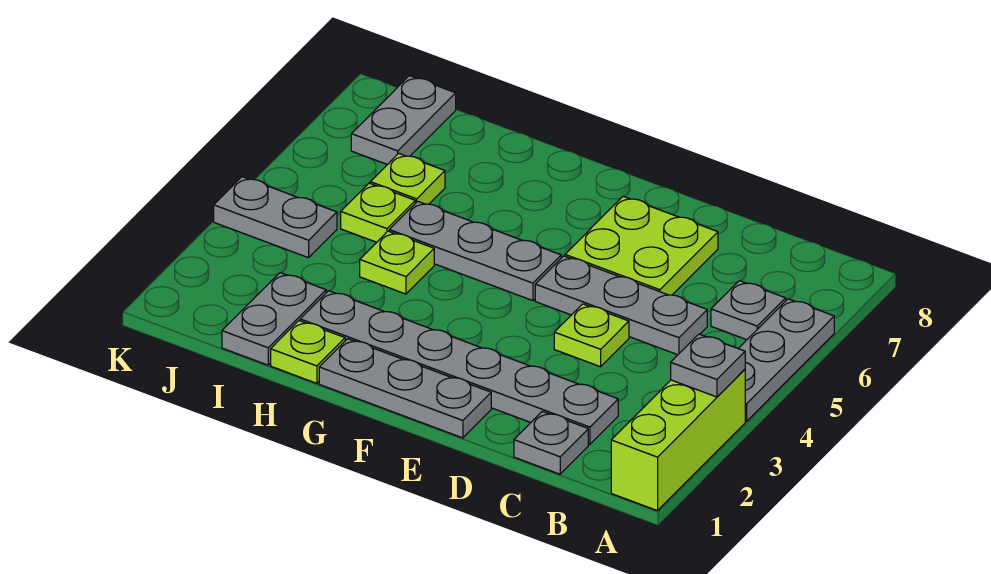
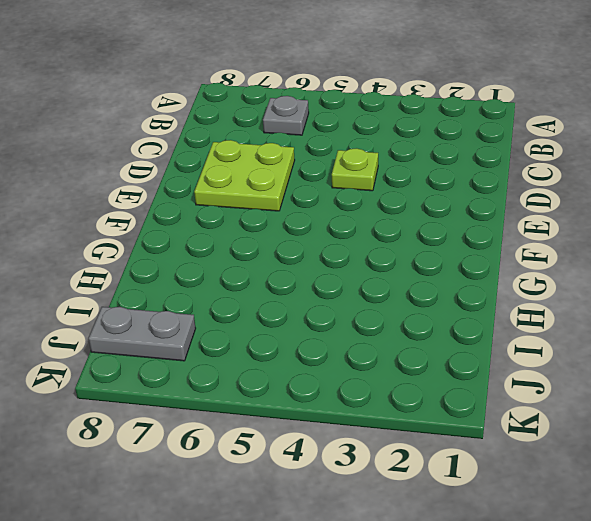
none -> lime brick A1:A3 level 1
none -> grey plate A4:A6 level 1
none -> grey plate C1 level 1

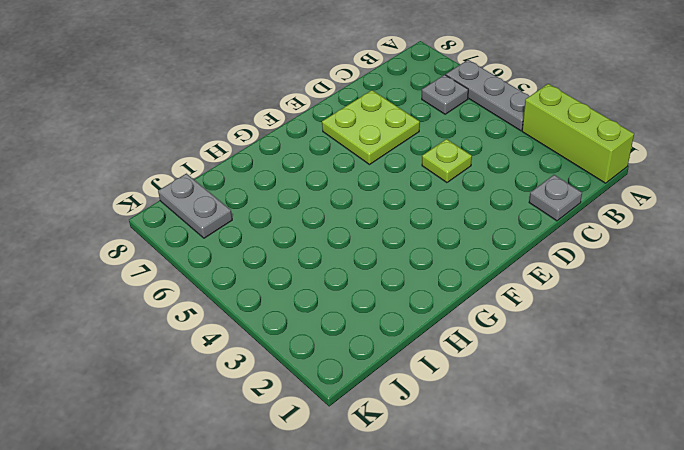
none -> grey plate C2:H2 level 1
none -> grey plate C5:E5 level 1
none -> grey plate E1:G1 level 1

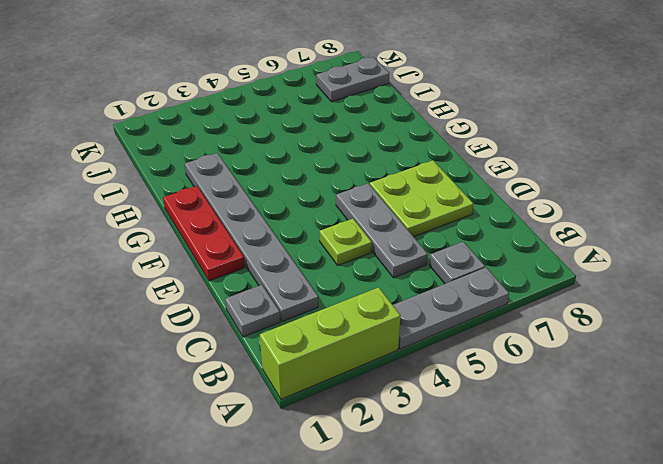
red plate E1:G1 level 1 -> grey plate E1:G1 level 1
none -> grey plate F5:H5 level 1
none -> lime plate H1 level 1
none -> lime plate H4 level 1

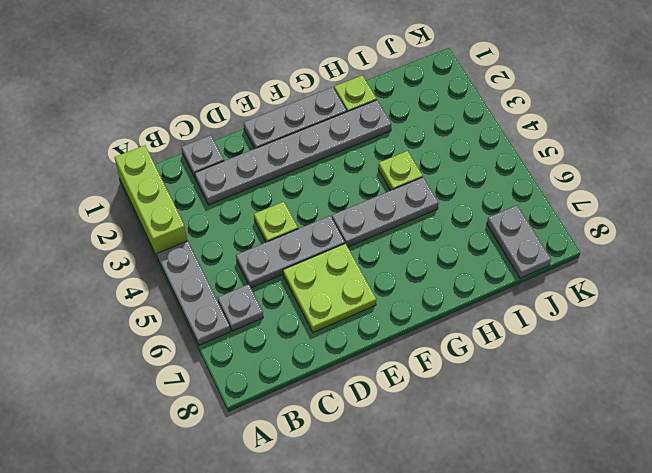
none -> grey plate I1:I2 level 1
none -> lime plate I5 level 1
none -> lime plate I6 level 1

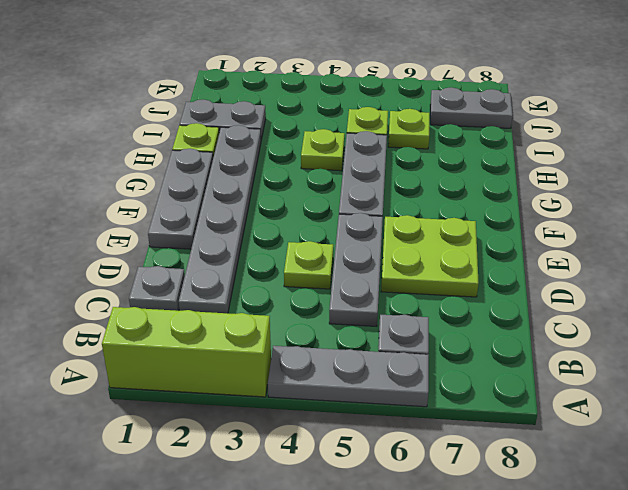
none -> grey plate J4:K4 level 1
none -> grey plate A3 level 2

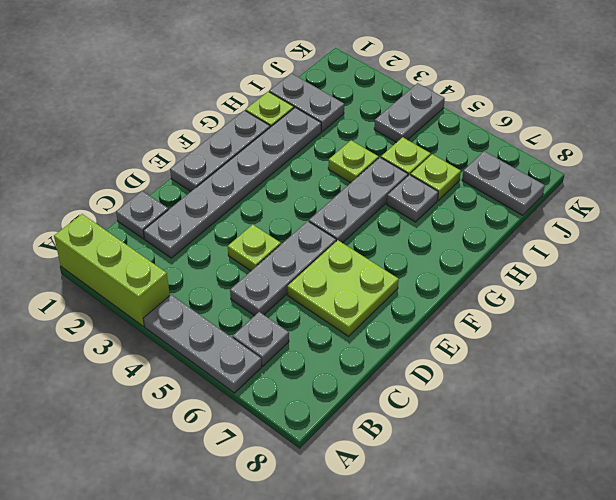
grey plate H6 level 1 -> grey plate A3 level 2

